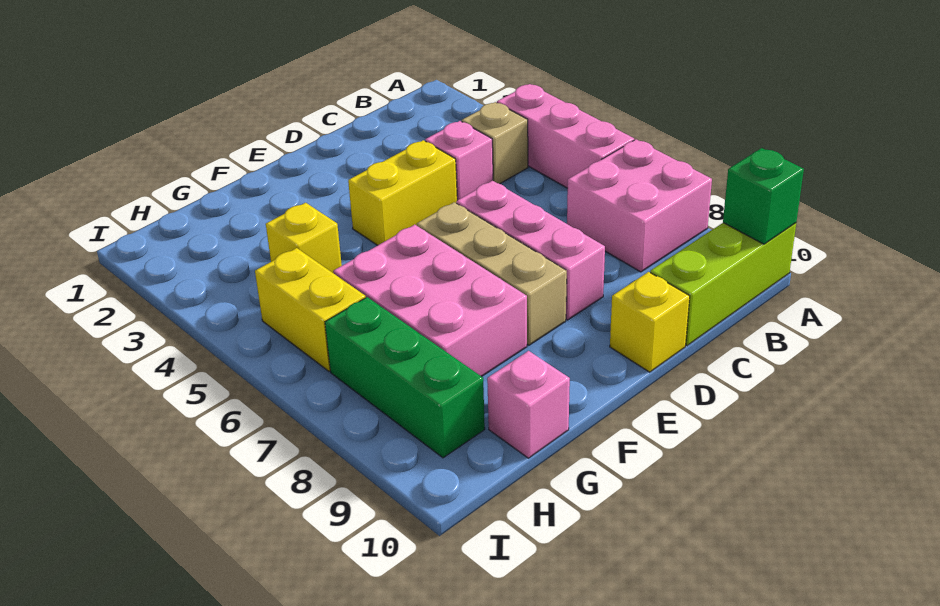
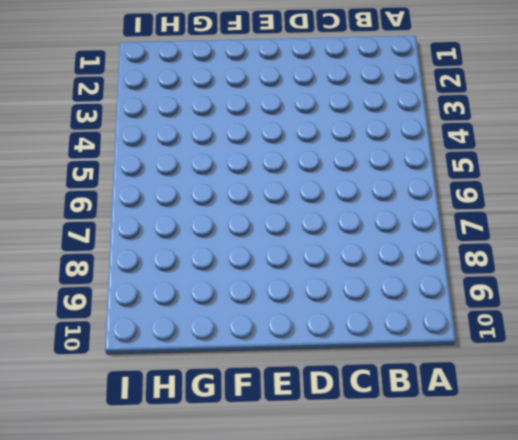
none -> pink brick A4:A6 level 1
none -> pink brick A7:B8 level 1
none -> lime brick A10:C10 level 1

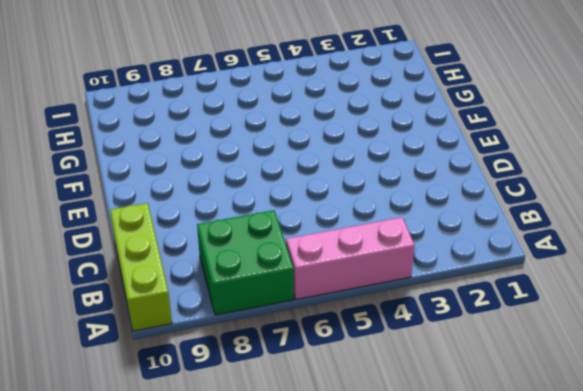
green brick A7:B8 level 1 -> pink brick A7:B8 level 1
none -> tan brick B4 level 1
none -> pink brick C4 level 1
none -> yellow brick D4:E4 level 1

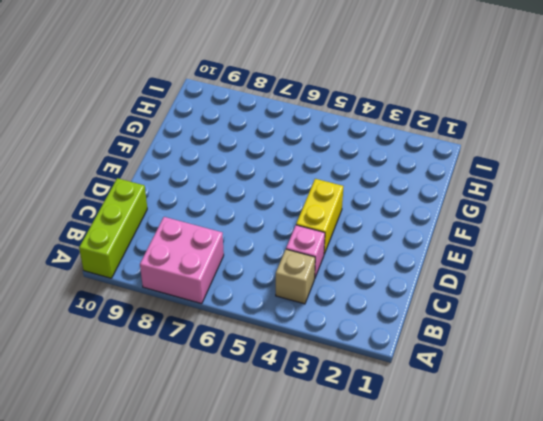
none -> pink brick A4:A6 level 1
none -> pink brick D6:D8 level 1
none -> yellow brick D10 level 1

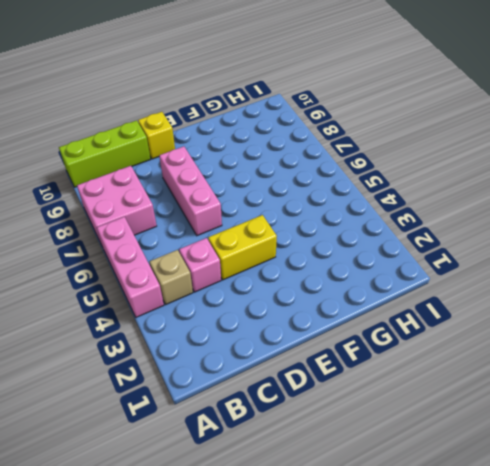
none -> tan brick E6:E8 level 1
none -> pink brick F6:G8 level 1
none -> yellow brick G4 level 1

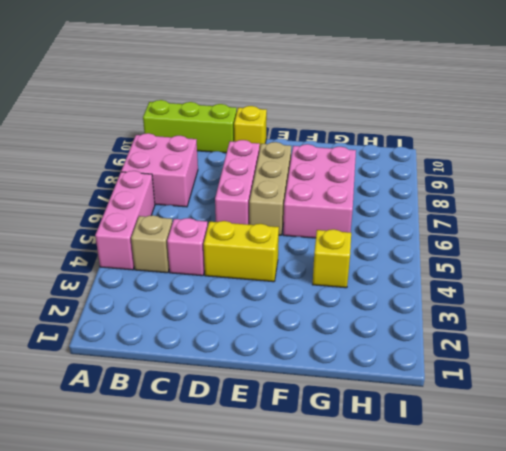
none -> pink brick G10 level 1
none -> yellow brick H5:H6 level 1
none -> green brick H7:H9 level 1

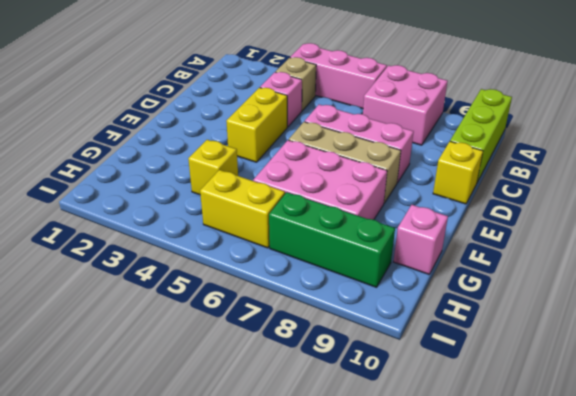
none -> green brick A10 level 2

